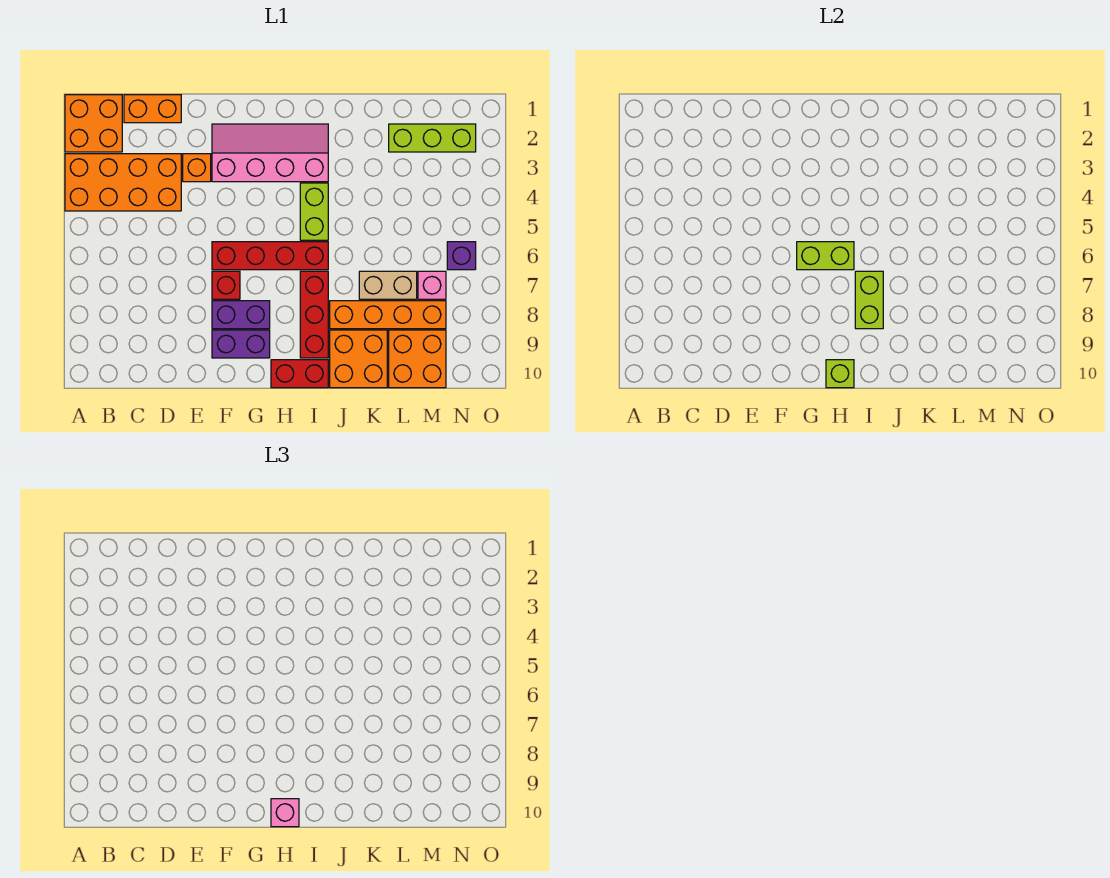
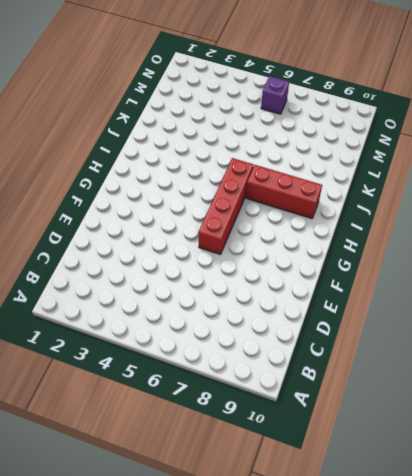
none -> orange brick A1:B2 level 1
none -> orange brick A3:D4 level 1
none -> orange brick C1:D1 level 1

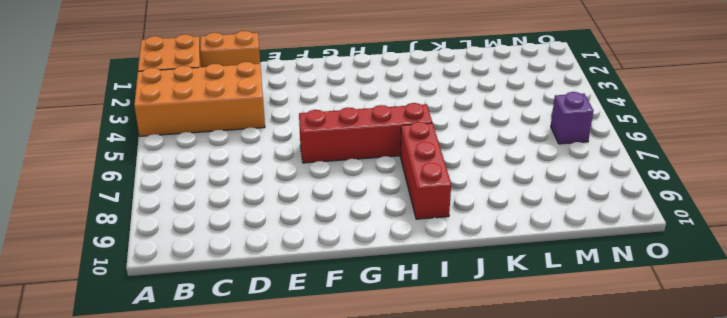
none -> orange brick E3 level 1
none -> pink slope F2:I3 level 1 top 3
none -> red brick F7 level 1

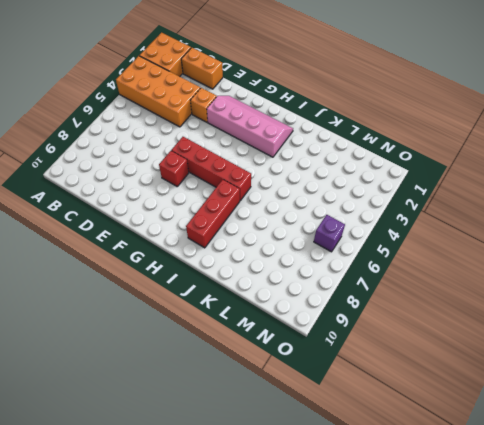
none -> purple brick F8:G8 level 1
none -> purple brick F9:G9 level 1
none -> red brick H10:I10 level 1

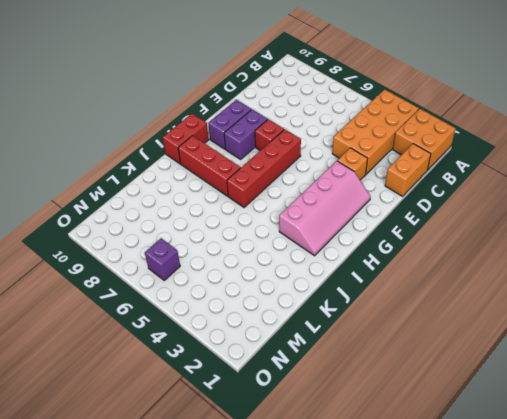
none -> lime brick I4:I5 level 1
none -> orange brick J8:M8 level 1
none -> orange brick J9:K10 level 1

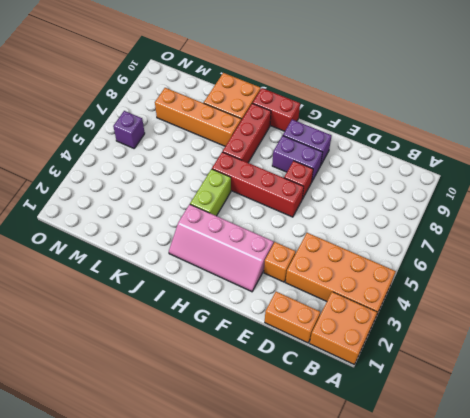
none -> tan brick K7:L7 level 1
none -> lime brick L2:N2 level 1
none -> orange brick L9:M10 level 1

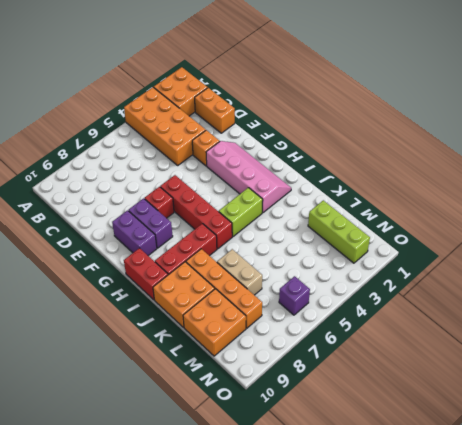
none -> pink brick M7 level 1
none -> lime brick G6:H6 level 2
none -> lime brick H10 level 2

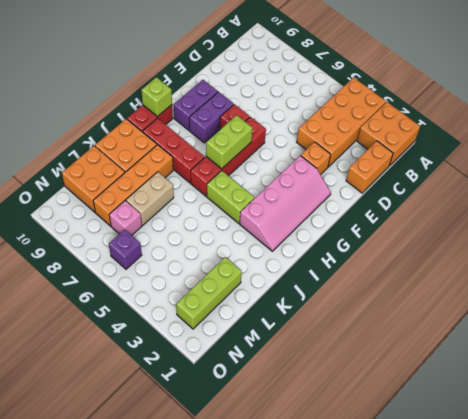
none -> lime brick I7:I8 level 2
none -> pink brick H10 level 3

